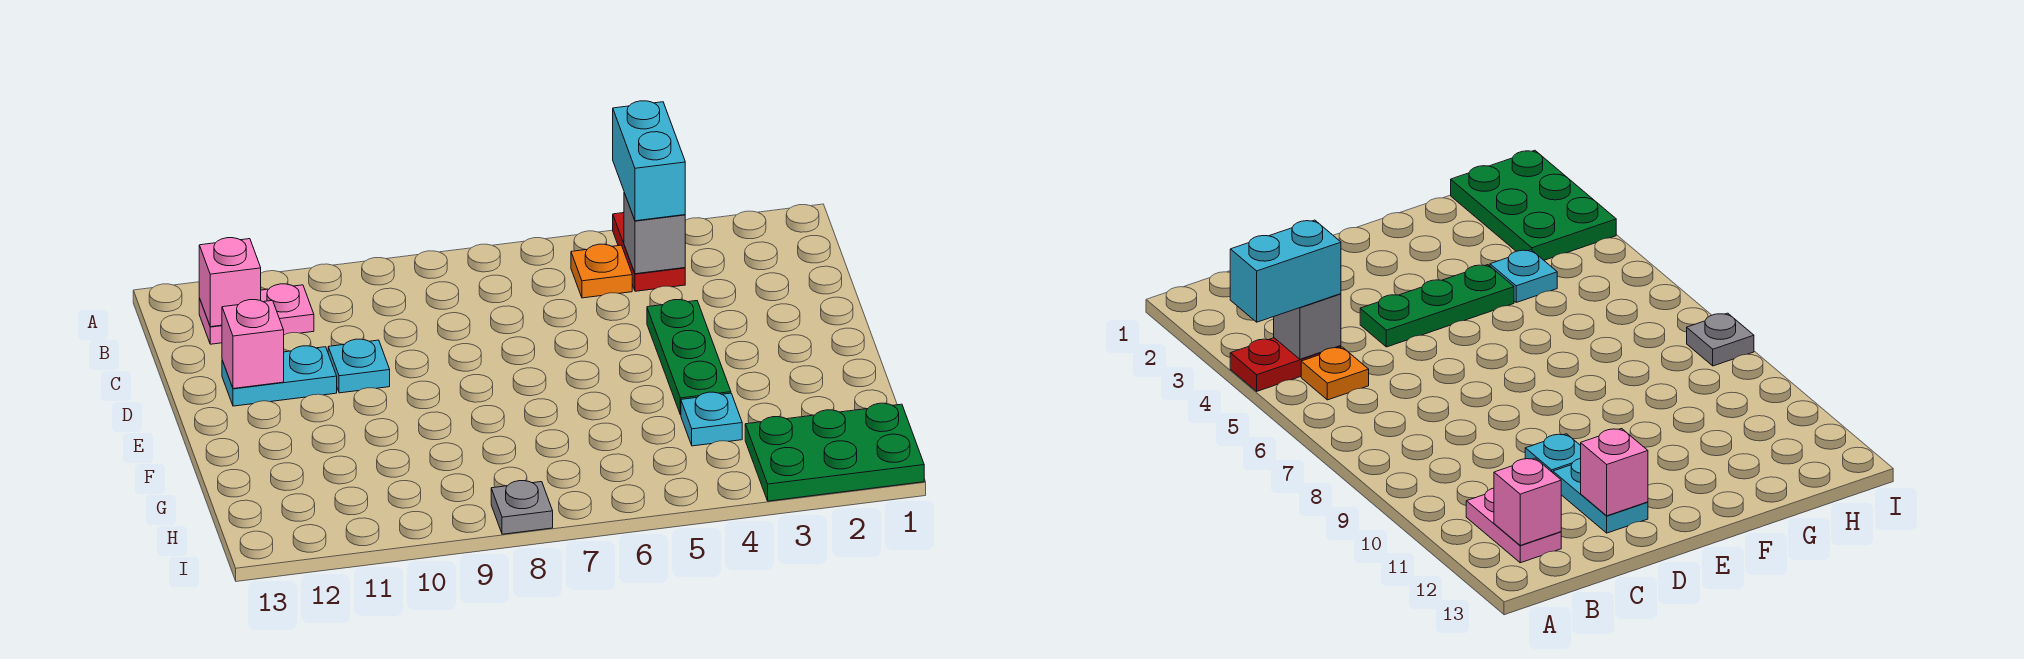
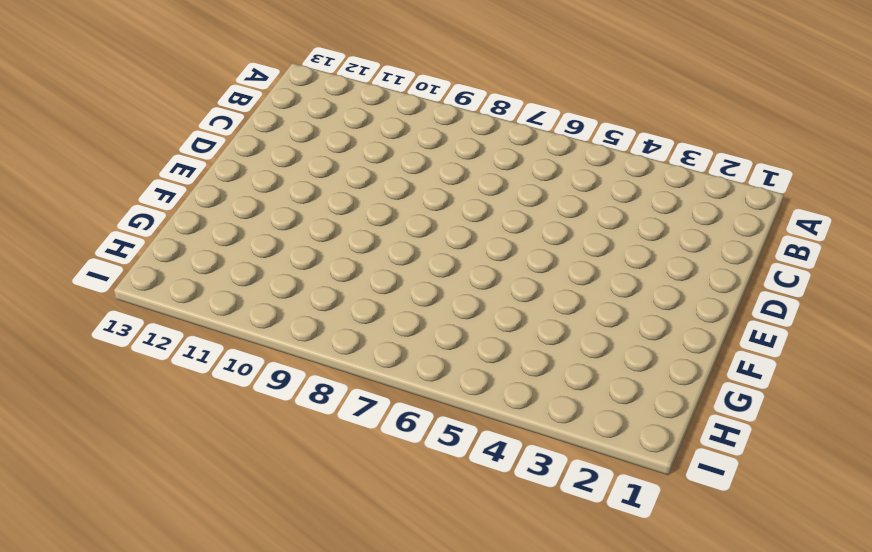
none -> red plate A4:B4 level 1
none -> orange plate B5 level 1
none -> pink plate B11:B12 level 1

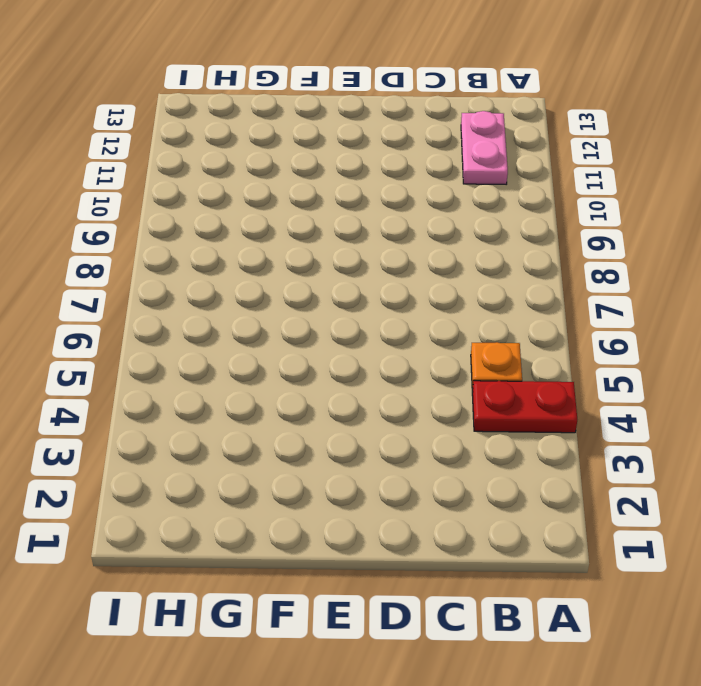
none -> green plate D4:F4 level 1
none -> cyan plate D10 level 1
none -> cyan plate D11:D12 level 1

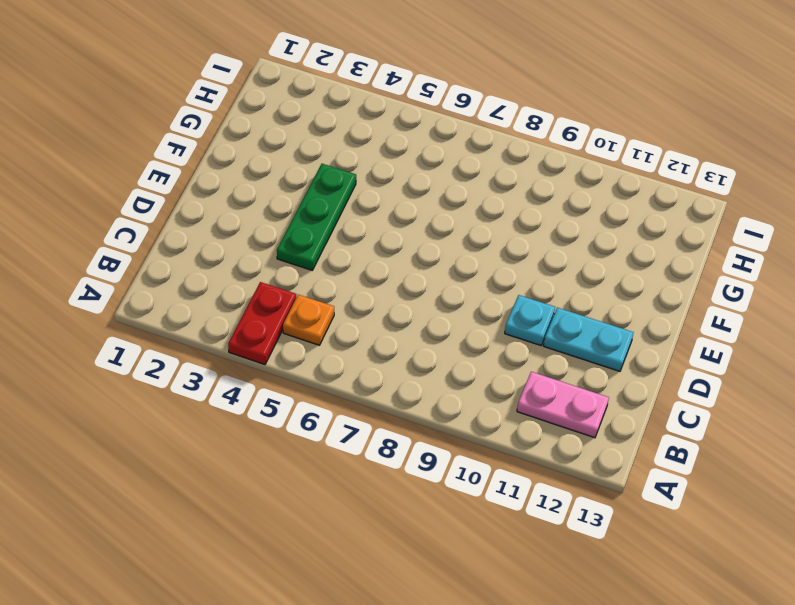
none -> cyan plate G4 level 1
none -> green plate H1:I3 level 1
none -> grey plate I8 level 1

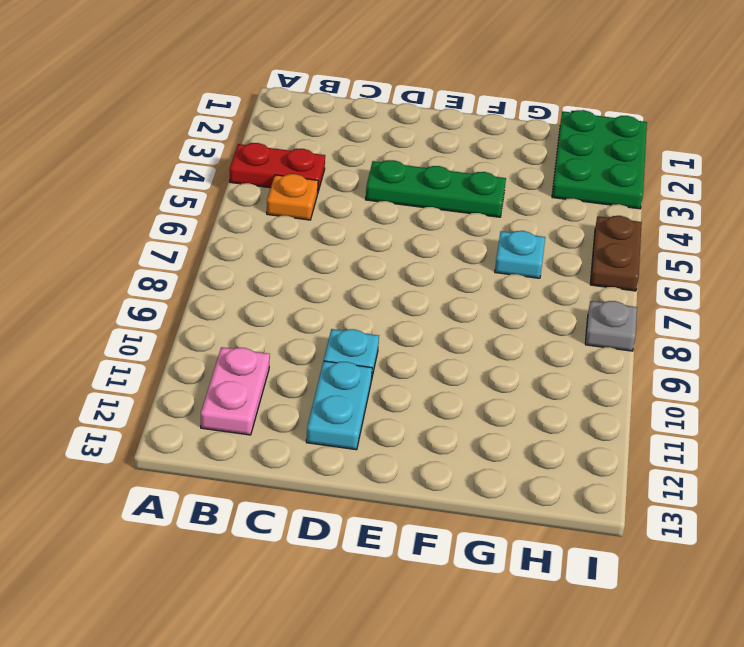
cyan plate G6 level 1 -> cyan plate G4 level 1
brown plate I5:I6 level 1 -> none
none -> grey brick B4 level 2
none -> pink brick B12 level 2
none -> pink brick D12 level 2

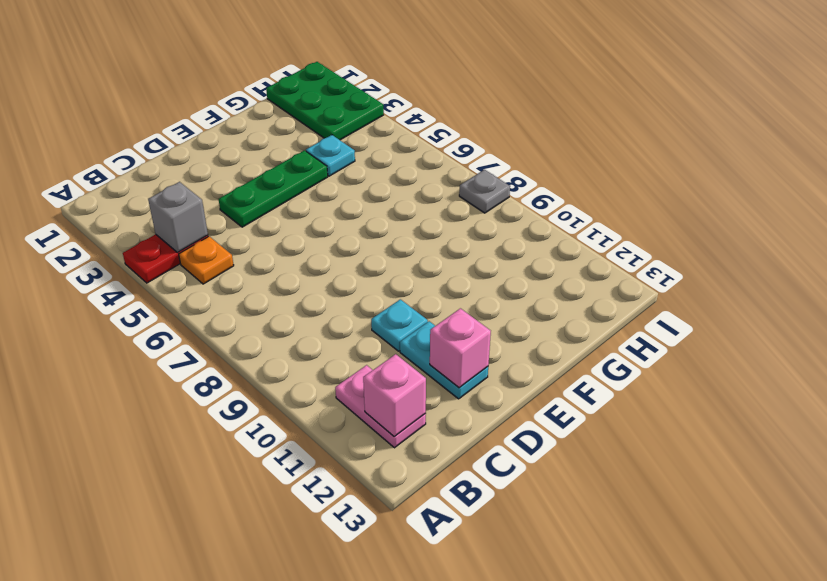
none -> cyan brick A4:B4 level 3

